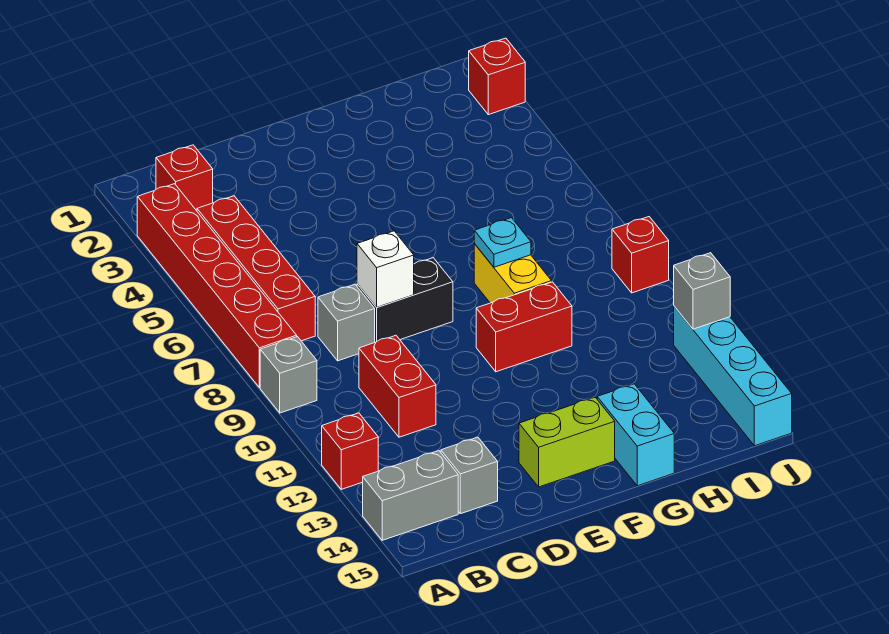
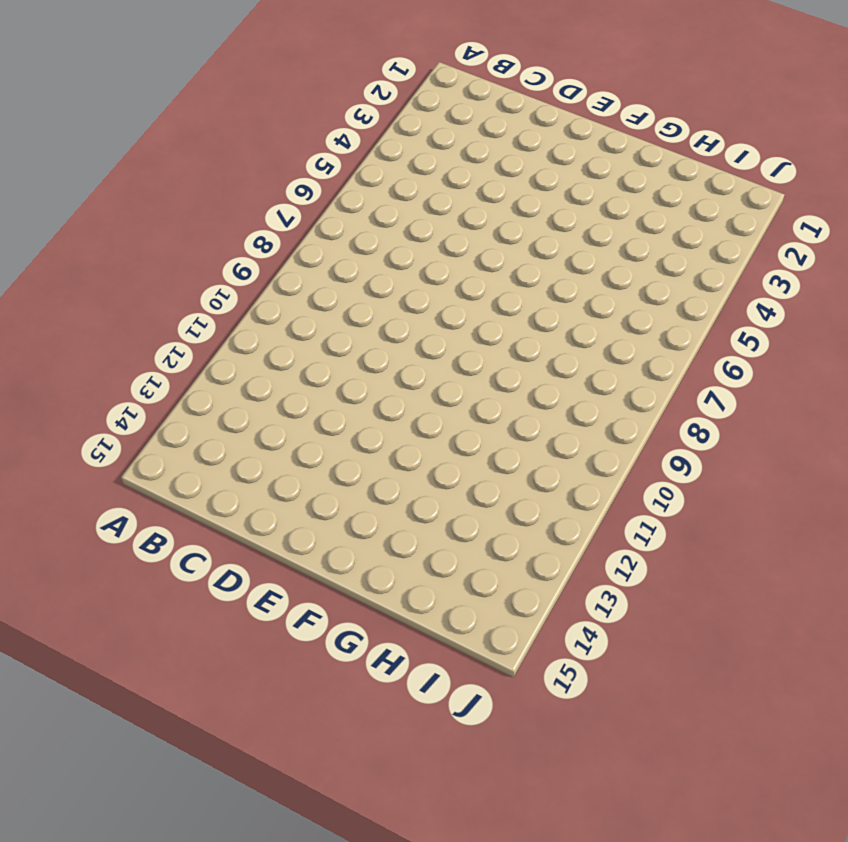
none -> red brick A3:A8 level 1
none -> grey brick A9 level 1
none -> red brick A12 level 1

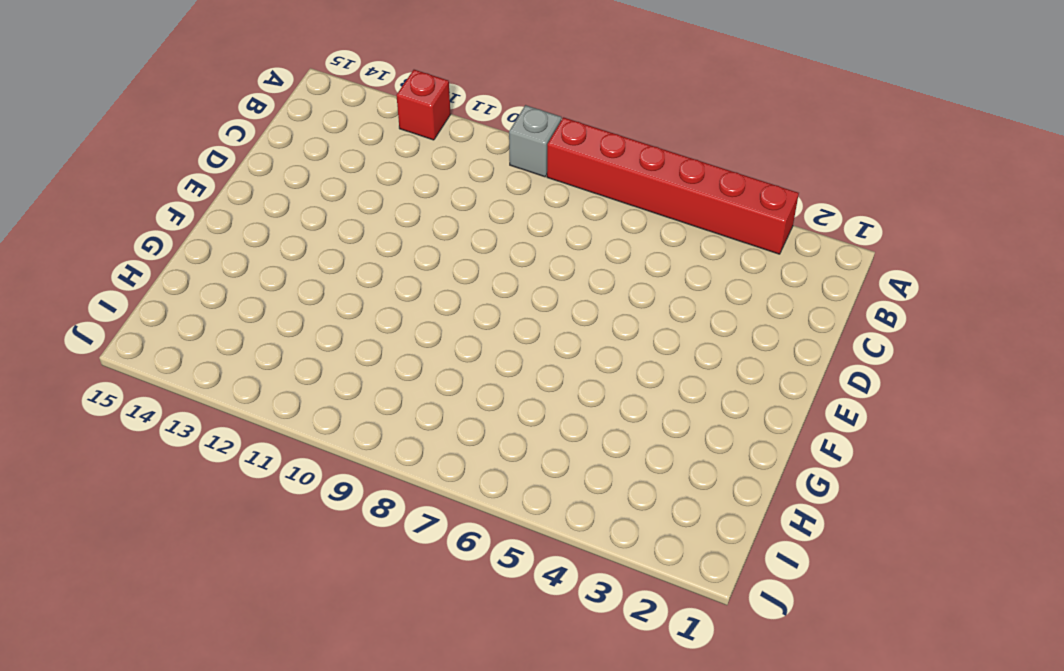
none -> grey brick A14:B14 level 1
none -> red brick B2 level 1
none -> red brick B4:B7 level 1

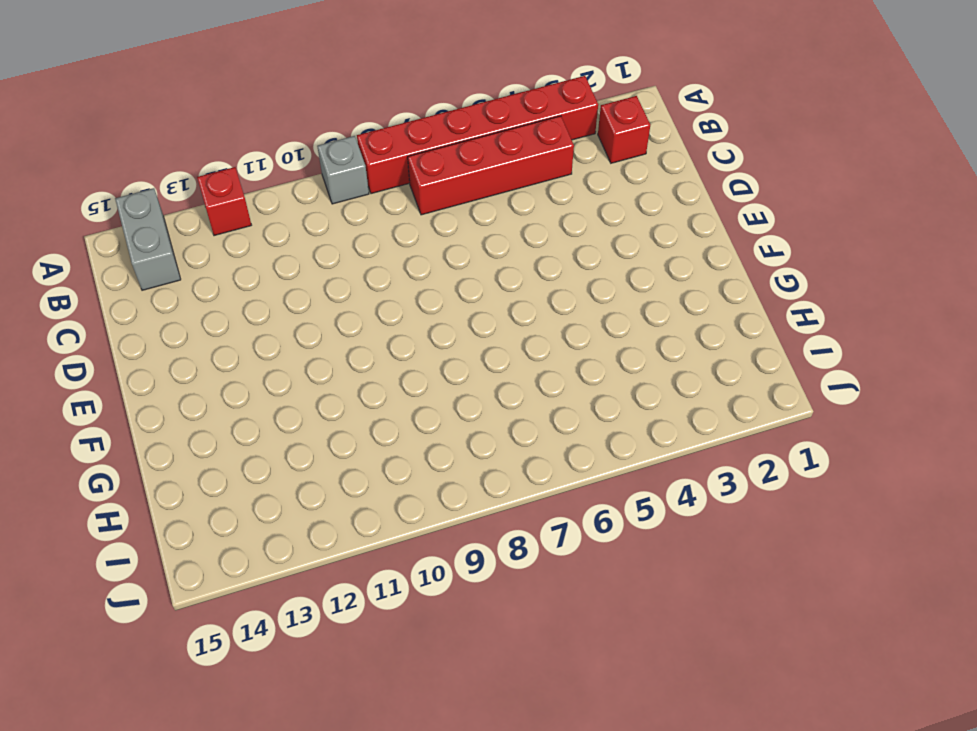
none -> grey brick C8 level 1
none -> red brick C10:C11 level 1
none -> grey brick C14 level 1

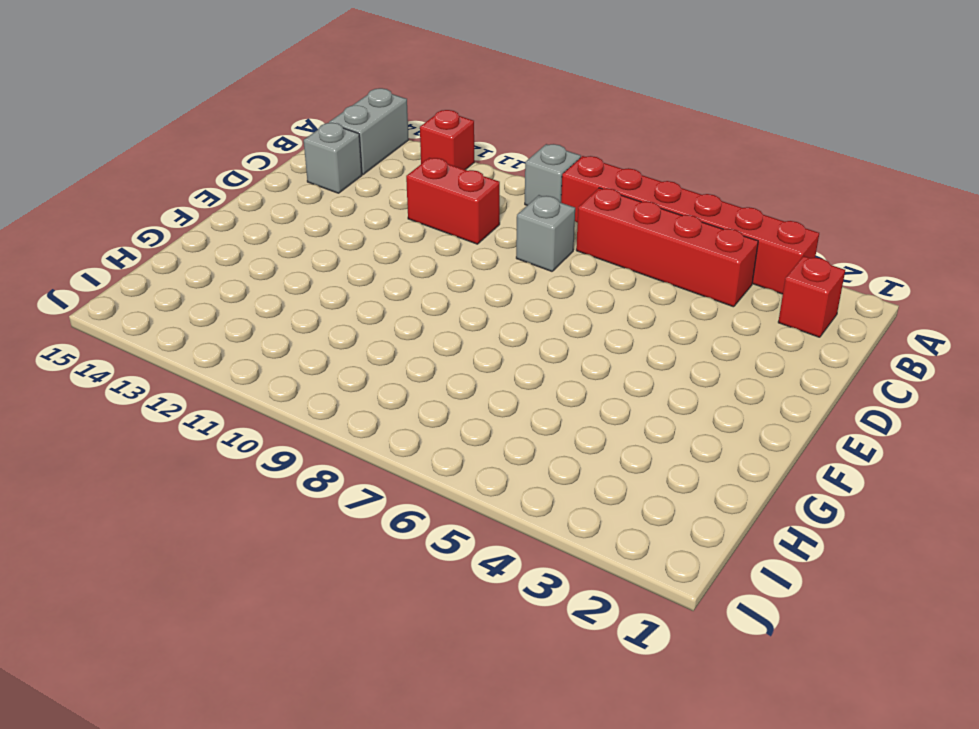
none -> black brick D8:E8 level 1
none -> lime brick E14:F14 level 1
none -> red brick F10:G10 level 1

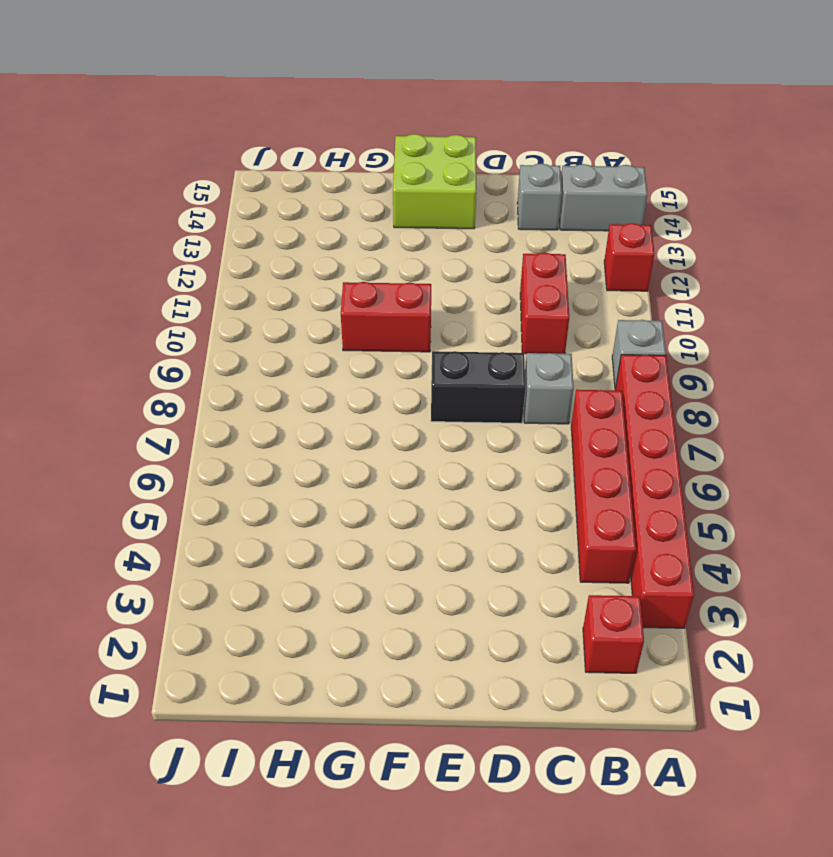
lime brick E14:F15 level 1 -> lime brick E14:F14 level 1
none -> yellow brick G8:G9 level 1
none -> cyan brick G14:G15 level 1
none -> red brick J2 level 1

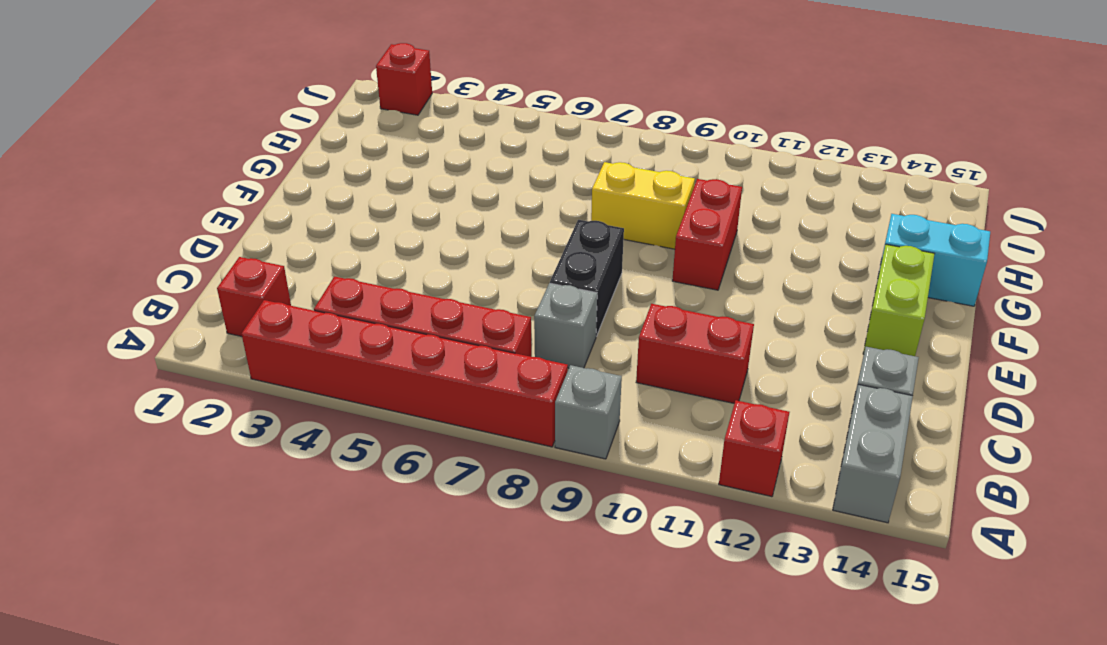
none -> red brick J9 level 1
none -> cyan brick J12:J15 level 1
none -> white brick D8 level 2

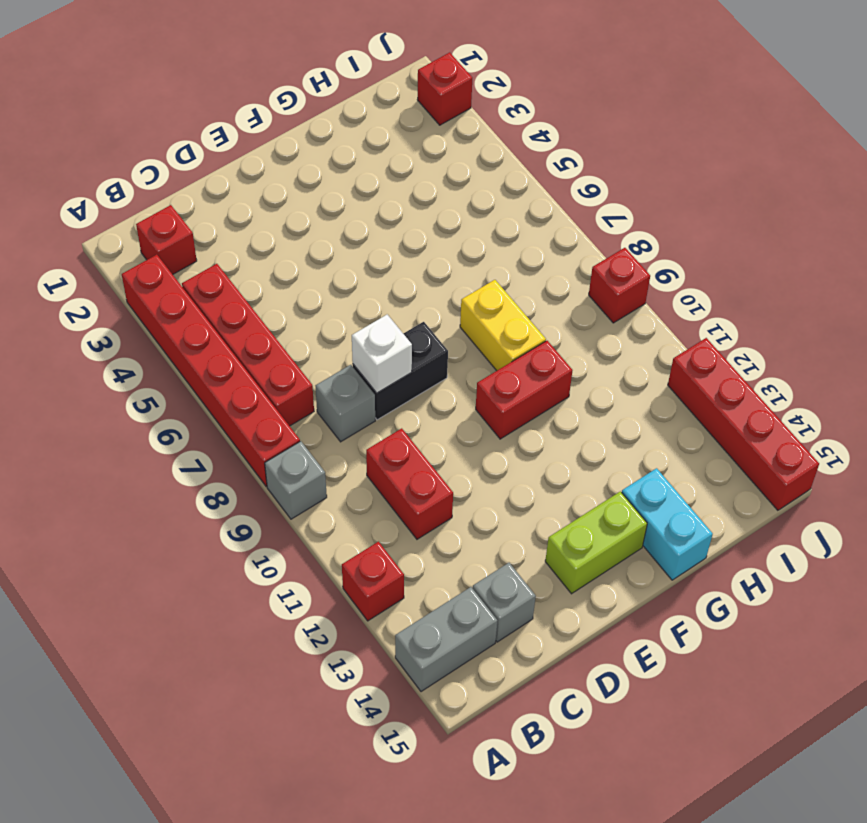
red brick J12:J15 level 1 -> cyan brick J12:J15 level 1
none -> cyan plate G8 level 2
none -> grey brick J12 level 2

